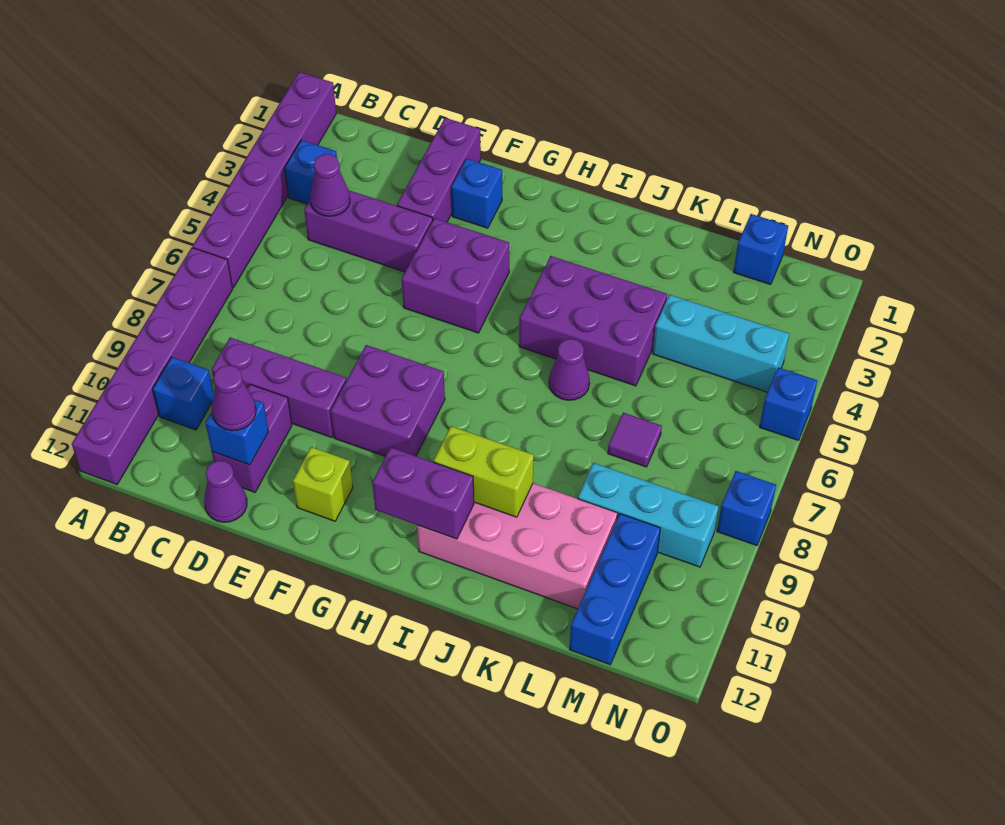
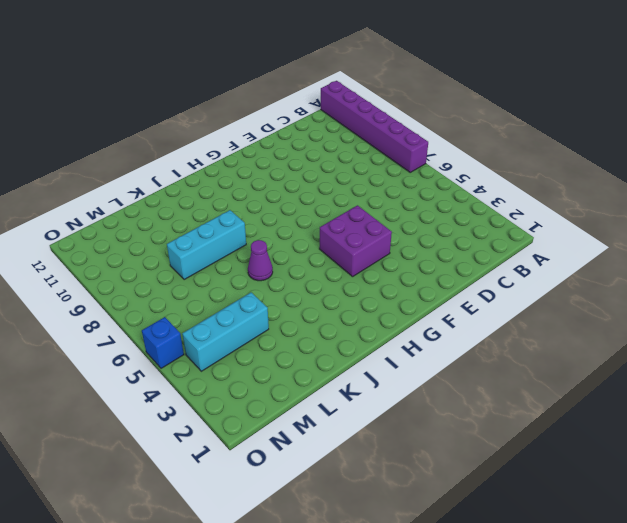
cyan brick J8:L8 level 1 -> cyan brick L9:N9 level 1
none -> purple brick A1:A6 level 1
none -> blue brick B3 level 1
none -> blue brick B10 level 1

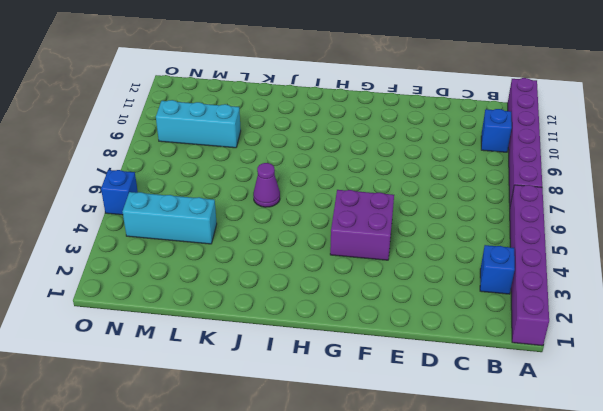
none -> purple brick C4:E4 level 1
none -> purple brick C9:E9 level 1
none -> purple brick D10:D11 level 1

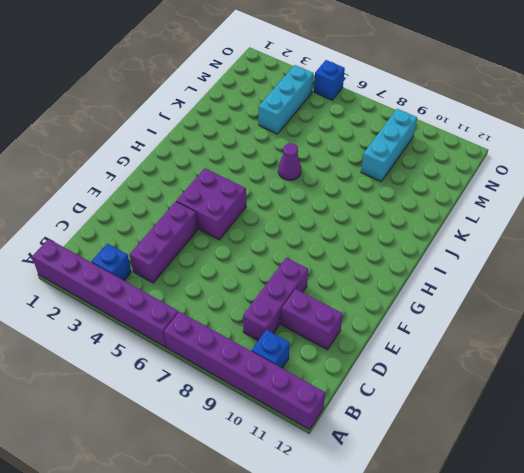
none -> purple cone D12 level 1
none -> purple brick E1:E3 level 1
none -> blue brick F2 level 1

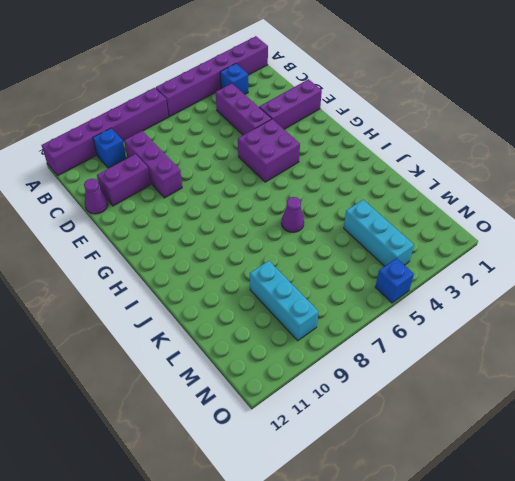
none -> blue brick F2 level 1
none -> purple brick F8:G9 level 1
none -> lime brick F11 level 1

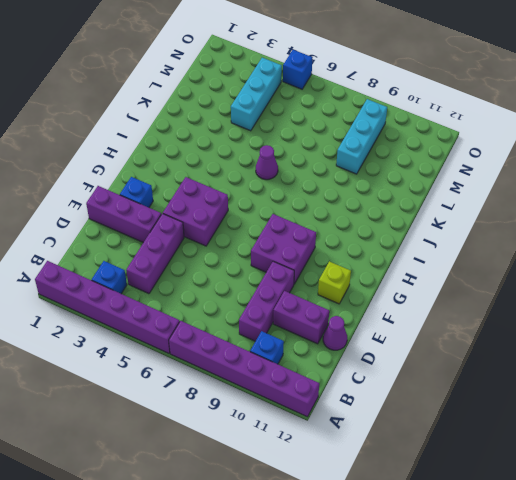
none -> purple brick I4:K5 level 1
none -> pink brick I10:L11 level 1
none -> purple tile L7 level 1

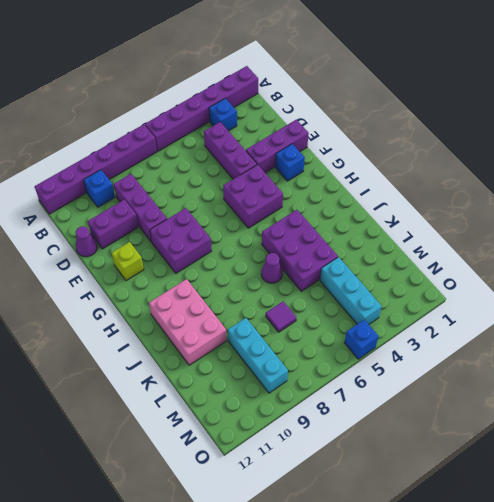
pink brick I10:K11 level 1 -> pink brick I10:L11 level 1
none -> blue brick M1 level 1
none -> blue brick M10:M12 level 1
none -> blue brick O8 level 1

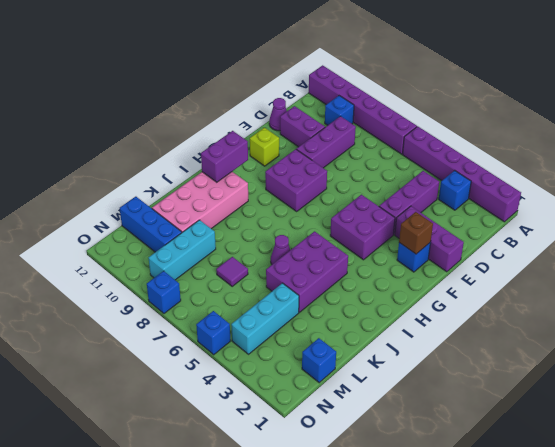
brown brick F2 level 2 -> none
none -> purple cone C4 level 2
none -> blue brick D11 level 2
none -> lime brick I10:J10 level 2

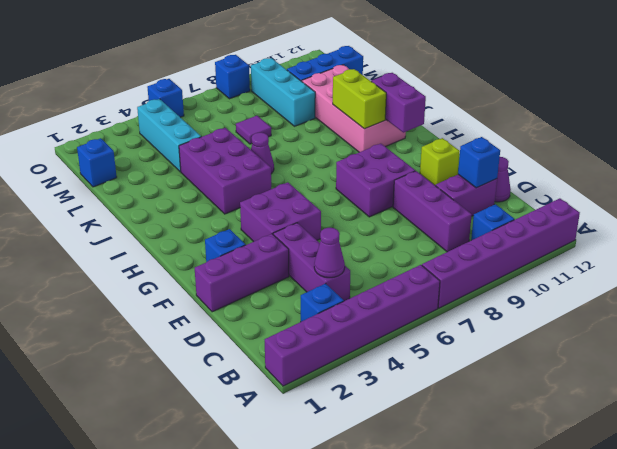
none -> purple cone D11 level 3

